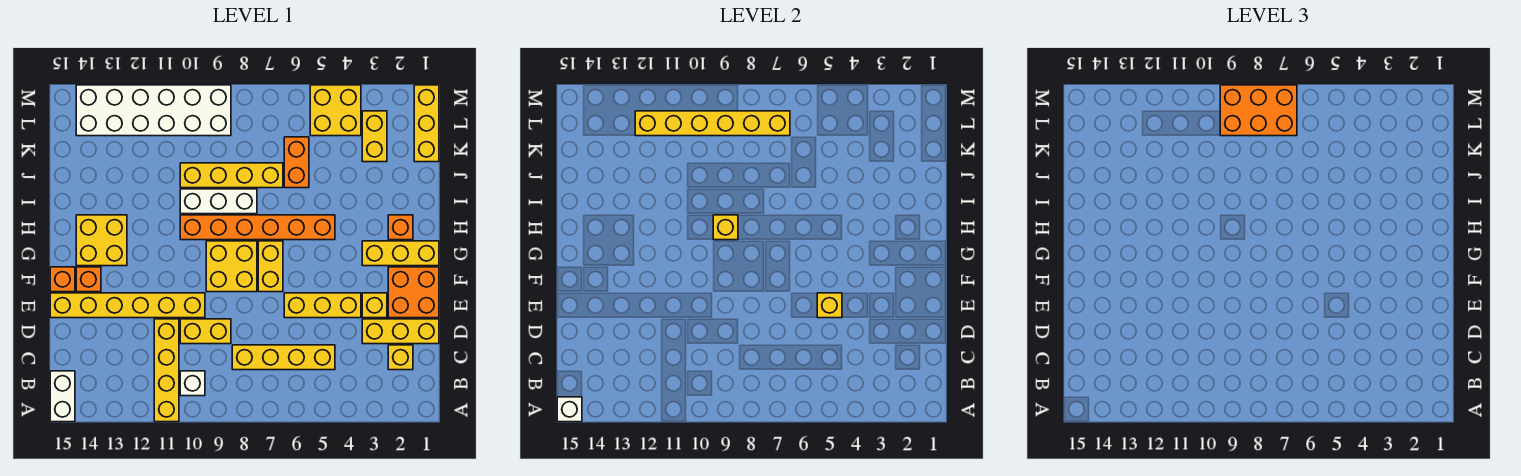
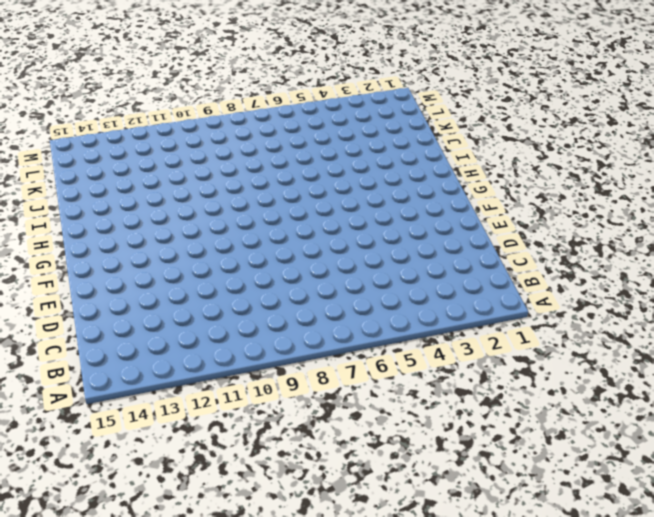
none -> yellow brick A11:D11 level 1
none -> white brick A15:B15 level 1
none -> white brick B10 level 1
none -> yellow brick C2 level 1

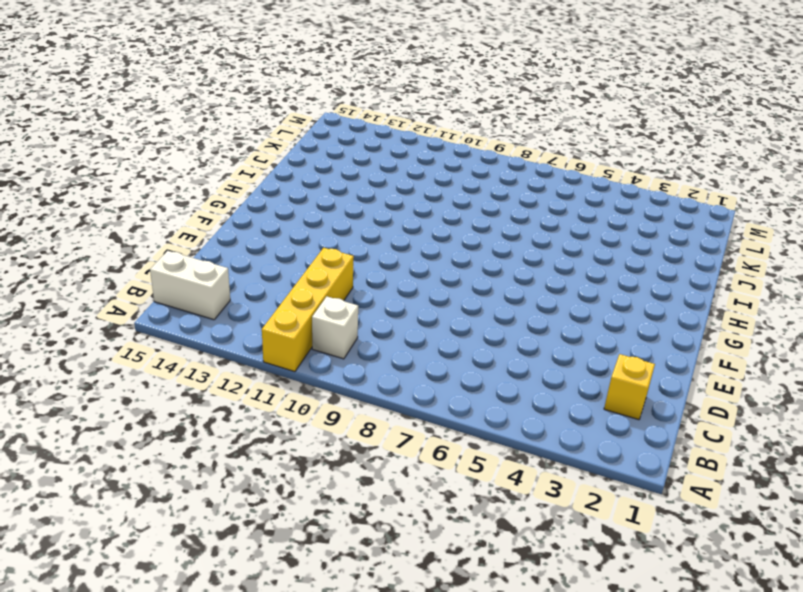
white brick B14:B15 level 1 -> white brick A15:B15 level 1
none -> yellow brick C5:C8 level 1
none -> yellow brick D1:D3 level 1
none -> yellow brick D9:D10 level 1
none -> orange brick E1:F2 level 1

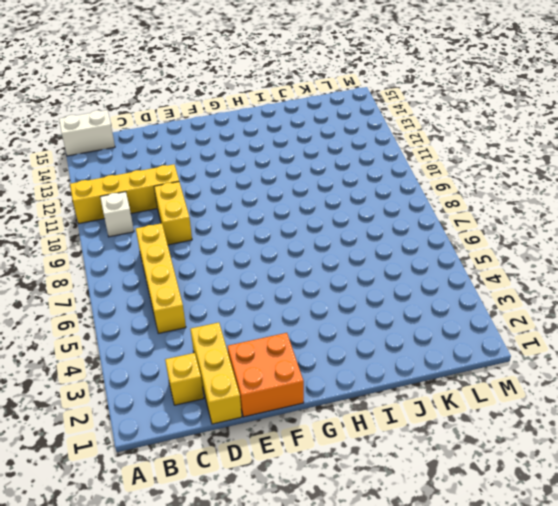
none -> yellow brick E3 level 1
none -> yellow brick E4:E6 level 1
none -> yellow brick E10:E15 level 1
none -> yellow brick F7:G7 level 1

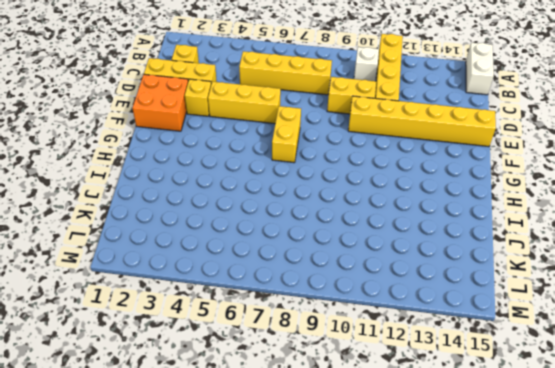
none -> yellow brick F8:G9 level 1
none -> orange brick F14 level 1
none -> orange brick F15 level 1
none -> yellow brick G1:G3 level 1

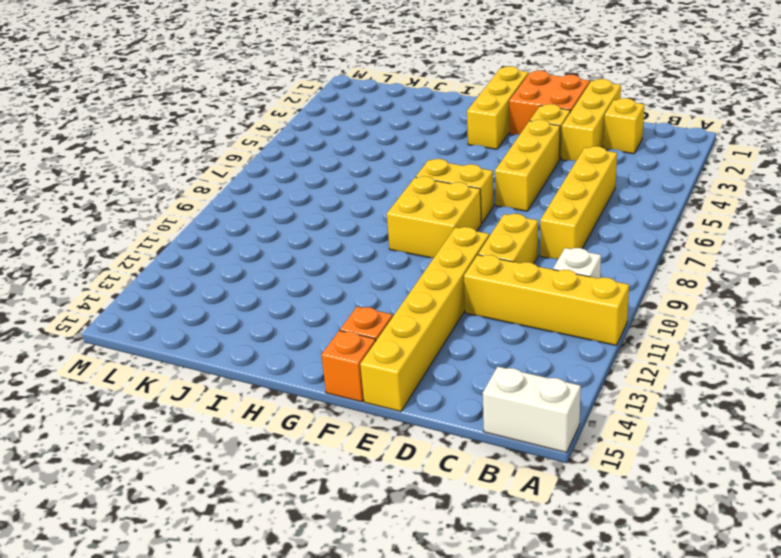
none -> yellow brick G13:H14 level 1
none -> orange brick H2 level 1
none -> orange brick H5:H10 level 1
none -> white brick I8:I10 level 1

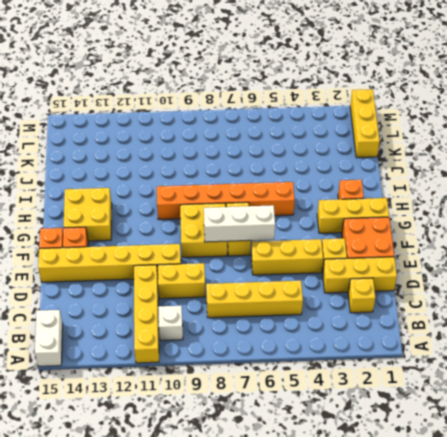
white brick F6:F8 level 2 -> white brick I8:I10 level 1
none -> orange brick J6:K6 level 1
none -> yellow brick J7:J10 level 1
none -> yellow brick K3:L3 level 1
none -> yellow brick L4:M5 level 1

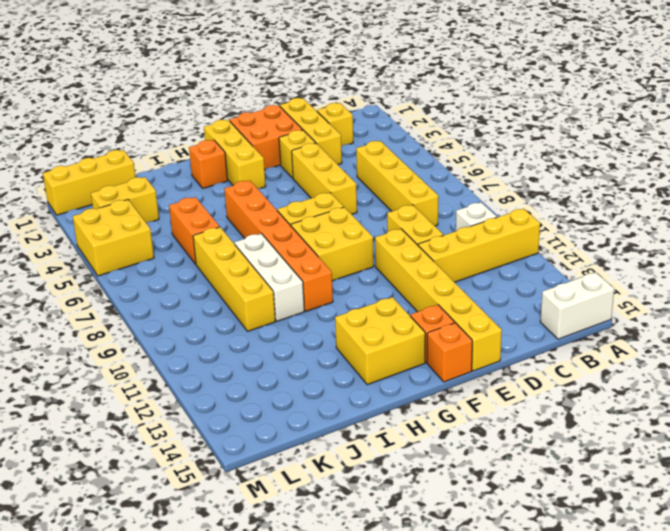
orange brick J5:J6 level 1 -> orange brick J6:K6 level 1
none -> white brick L9:M14 level 1
none -> white brick A15 level 2
none -> yellow brick E5 level 2
none -> yellow brick H9 level 2

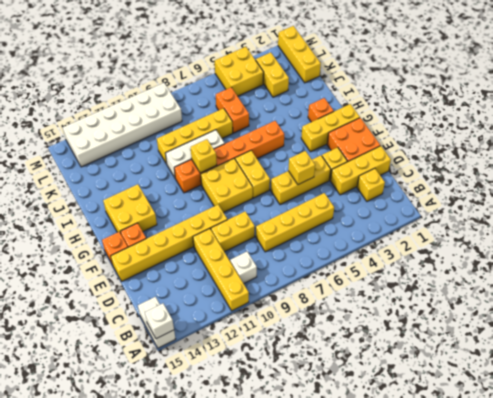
none -> yellow brick L7:L12 level 2
none -> orange brick L7:M9 level 3

